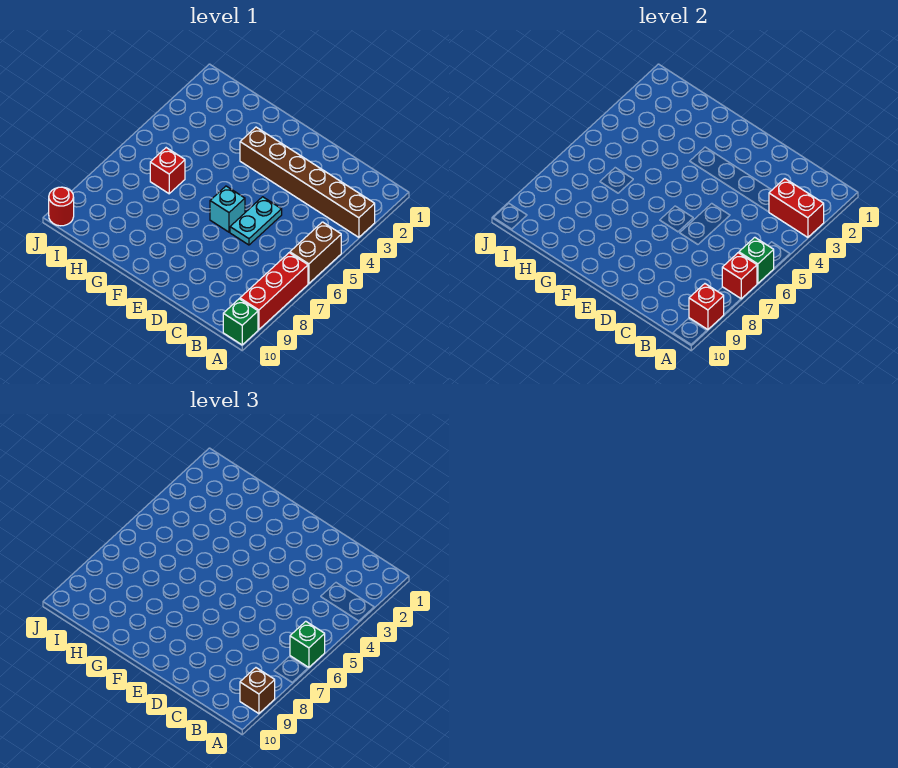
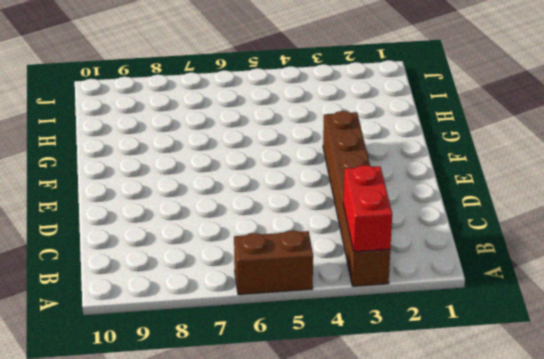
none -> red brick A7:A9 level 1
none -> green brick A10 level 1
none -> cyan plate D5:D6 level 1

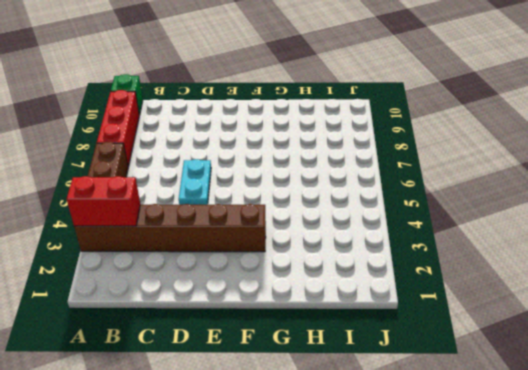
none -> cyan brick E6 level 1
none -> red brick H6 level 1
none -> red round brick J10 level 1

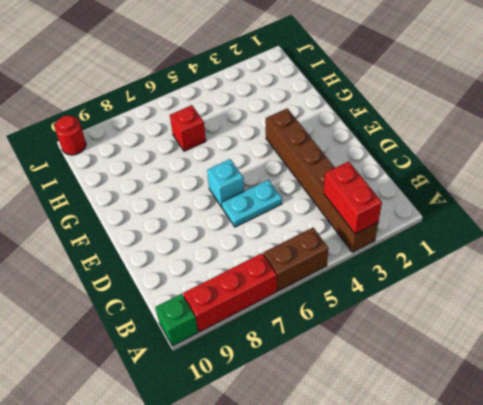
none -> green brick A6 level 2
none -> red brick A7 level 2
none -> red brick A9 level 2

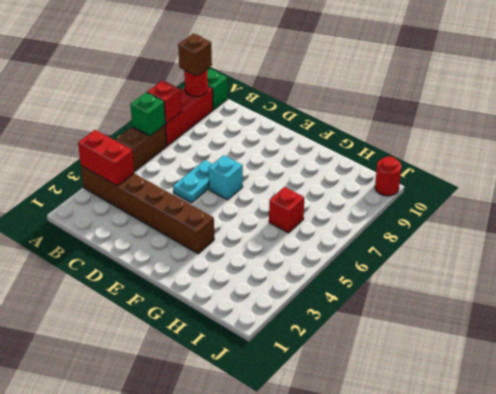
red round brick A9 level 2 -> red brick A9 level 2
none -> green brick A6 level 3

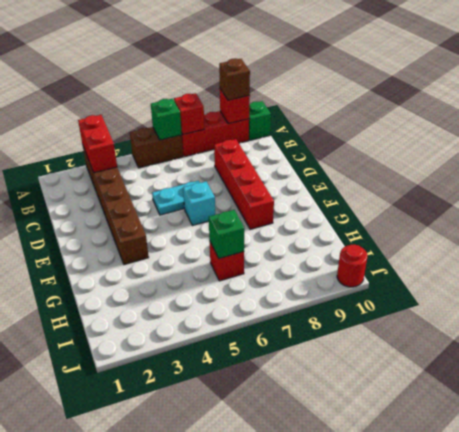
red brick C8:F8 level 1 -> none
green brick H6 level 2 -> green brick A6 level 3

